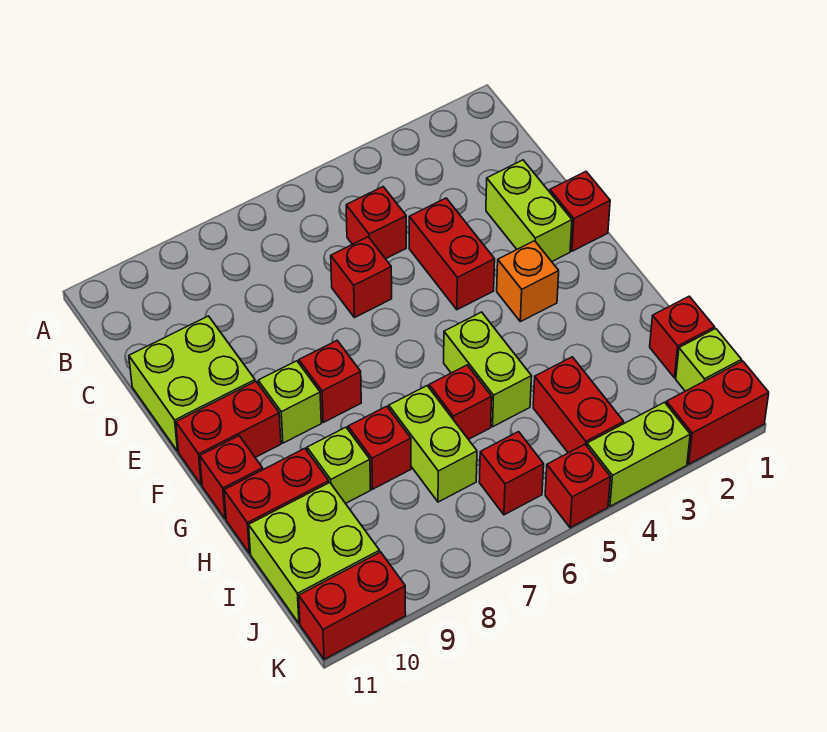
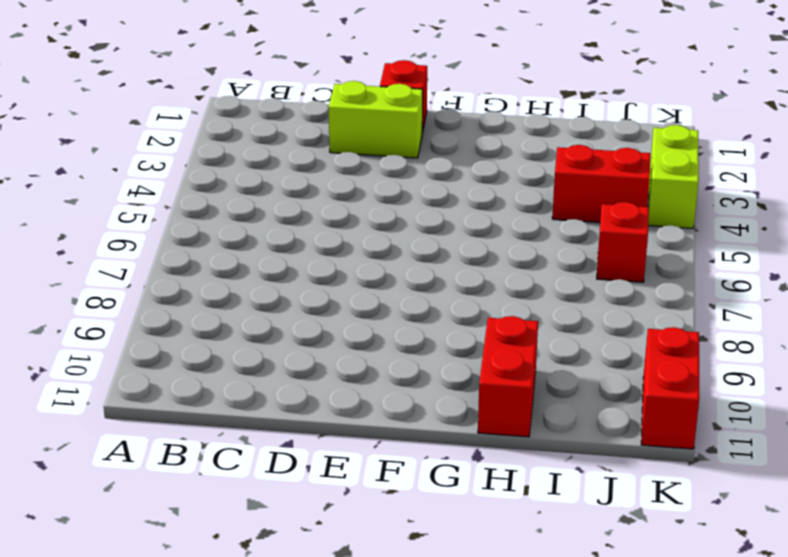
none -> red brick C5 level 1
none -> red brick D4:E4 level 1
none -> red brick D6 level 1

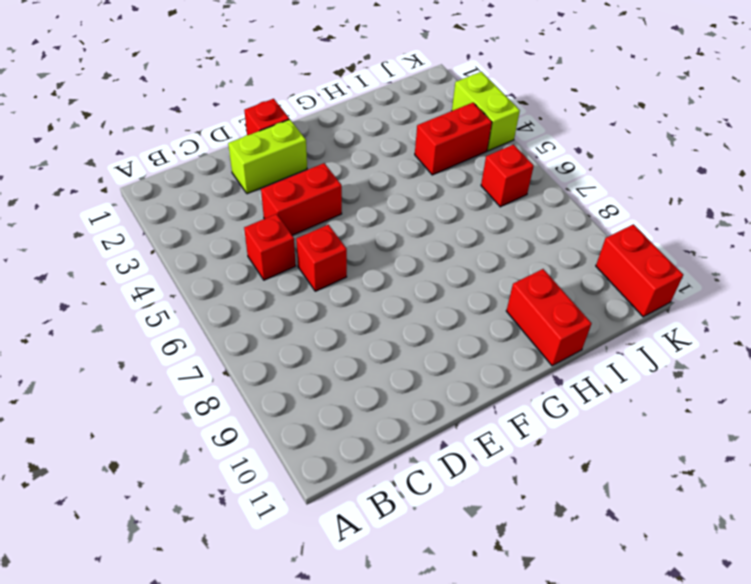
none -> lime brick D10:E11 level 1
none -> orange brick F3 level 1
none -> red brick F8 level 1

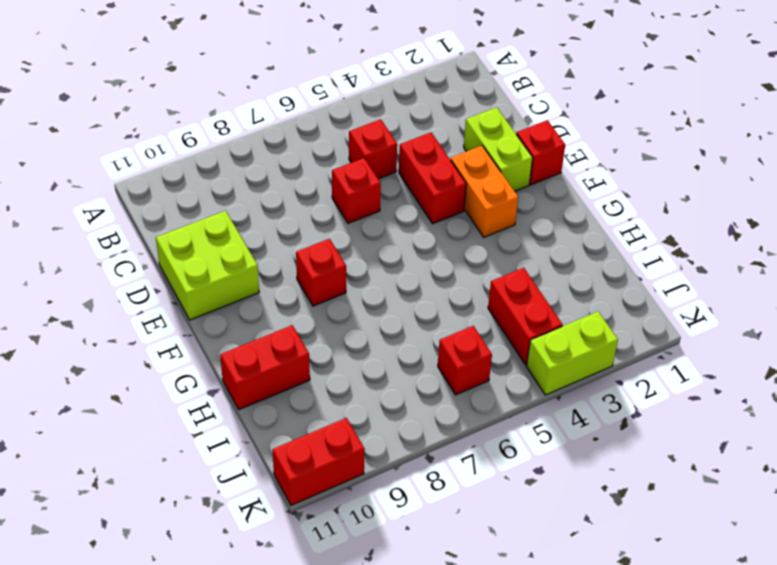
orange brick E3:F3 level 1 -> orange brick F3 level 1
none -> lime brick F9 level 1
none -> red brick F10:F11 level 1
none -> lime brick G5:H5 level 1

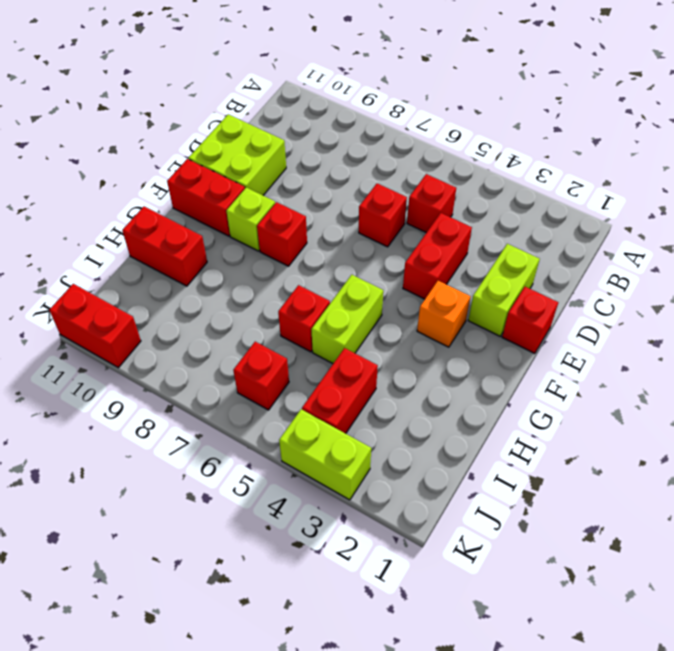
none -> red brick G11 level 1
none -> lime brick H7:I7 level 1
none -> red brick H8 level 1

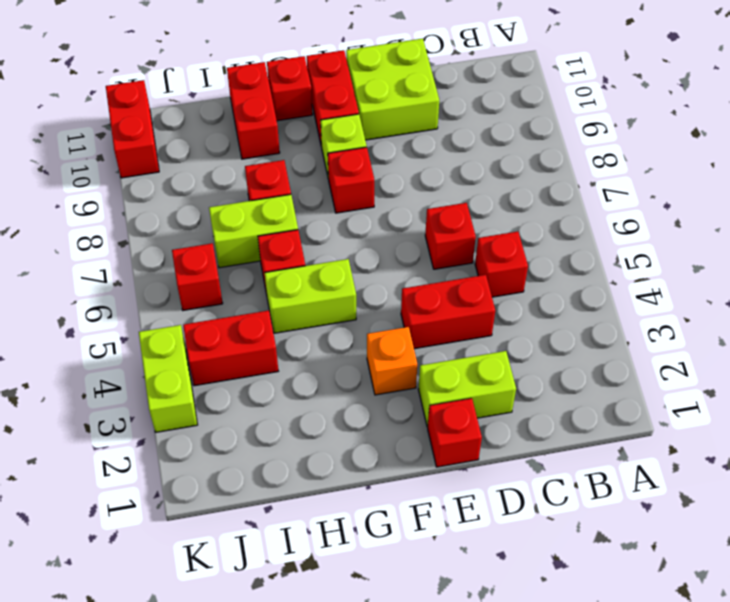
none -> lime brick H9 level 1
none -> red brick I1 level 1
none -> lime brick I10:J11 level 1

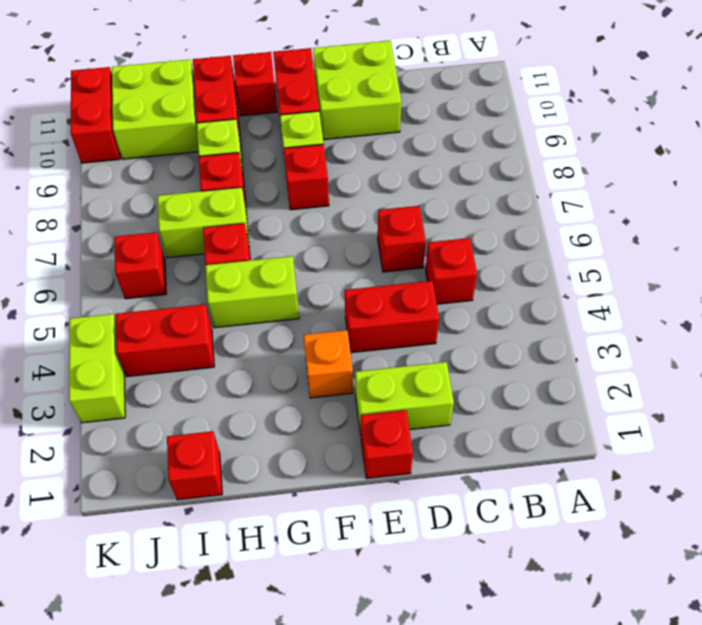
none -> lime brick J1 level 1
none -> red brick K1:K2 level 1
none -> red brick K5 level 1

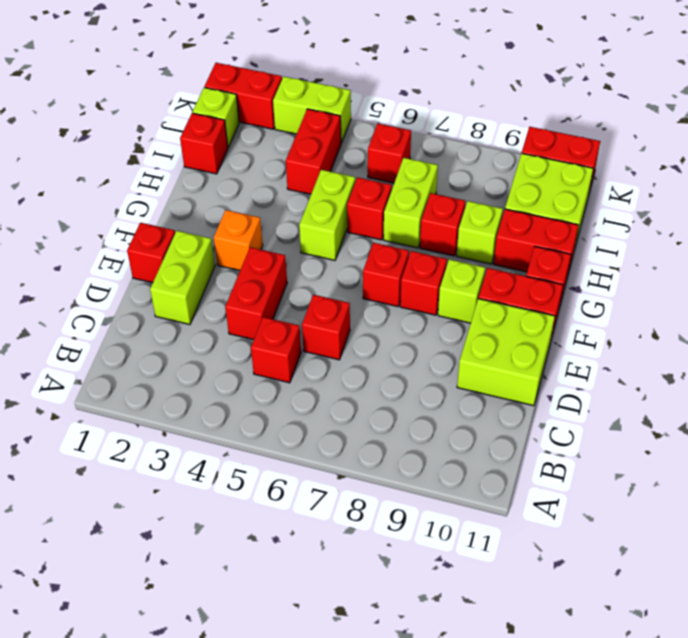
red brick F7 level 1 -> red brick K5 level 1

